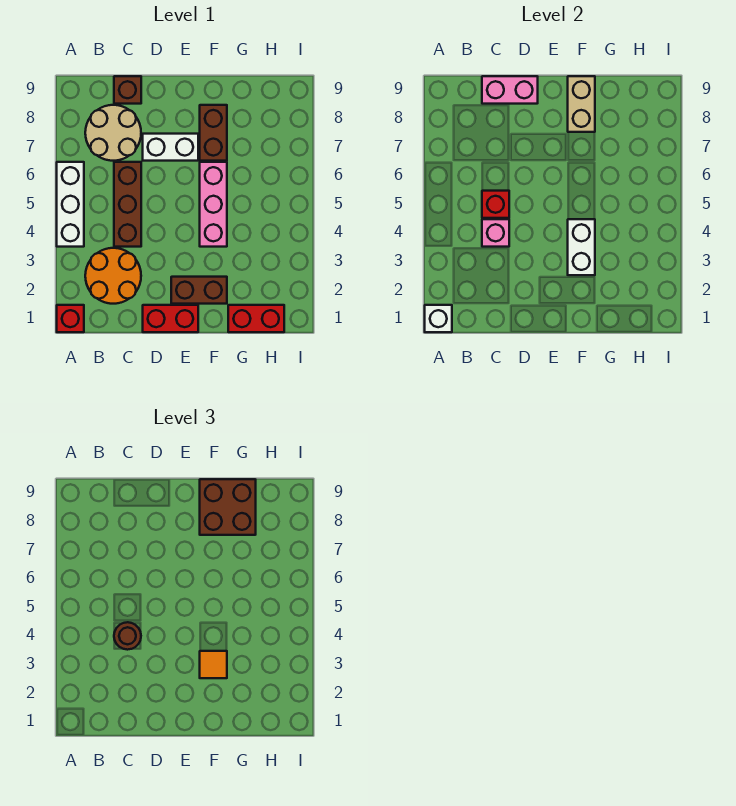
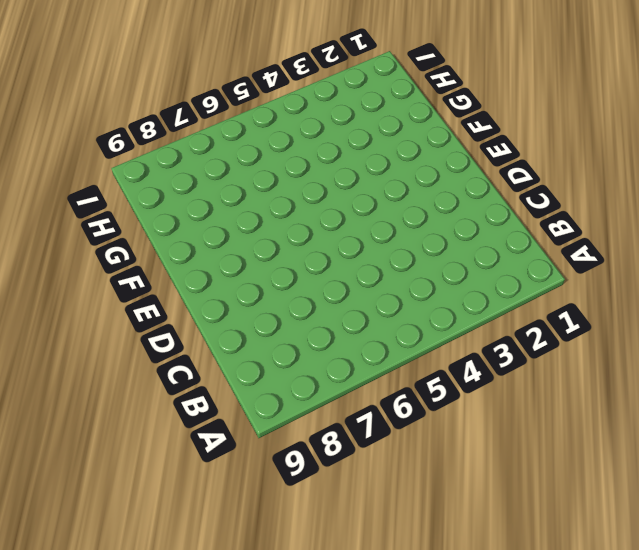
none -> red brick A1 level 1
none -> white brick A4:A6 level 1
none -> orange round brick B2:C3 level 1

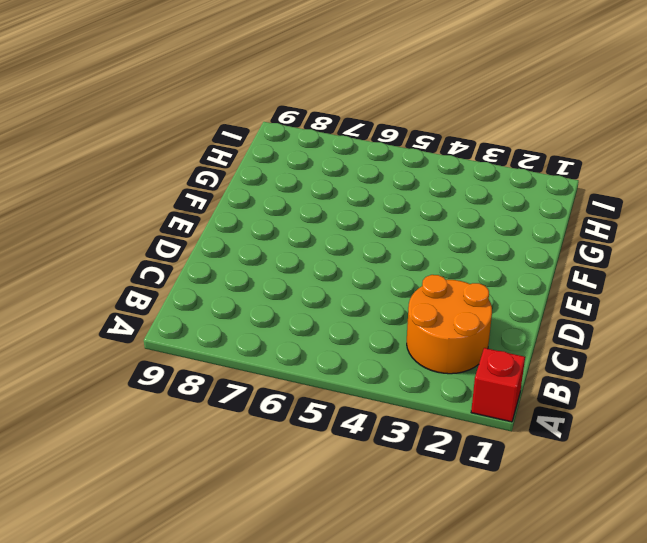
none -> white brick A4:A6 level 1
none -> tan round brick B7:C8 level 1
none -> brown brick C4:C6 level 1

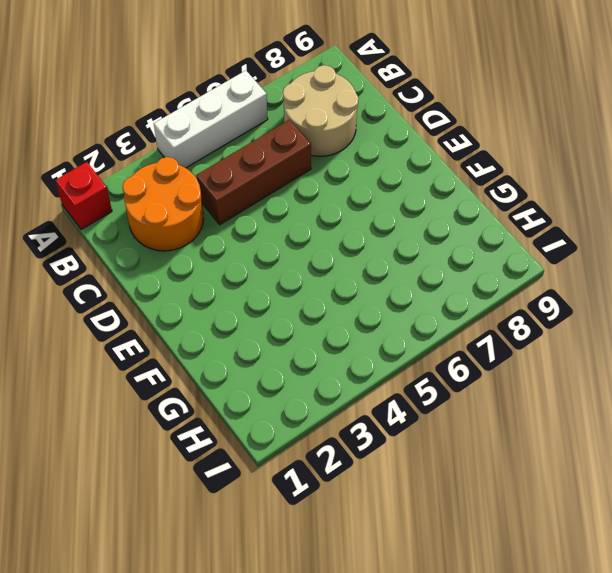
none -> brown brick C9 level 1
none -> red brick D1:E1 level 1
none -> white brick D7:E7 level 1

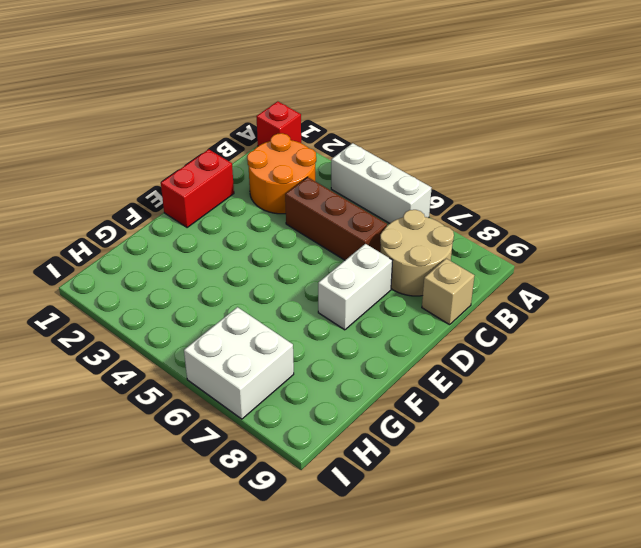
tan brick C9 level 1 -> brown brick C9 level 1
white brick H6:I7 level 1 -> none
none -> brown brick E2:F2 level 1
none -> pink brick F4:F6 level 1
none -> brown brick F7:F8 level 1

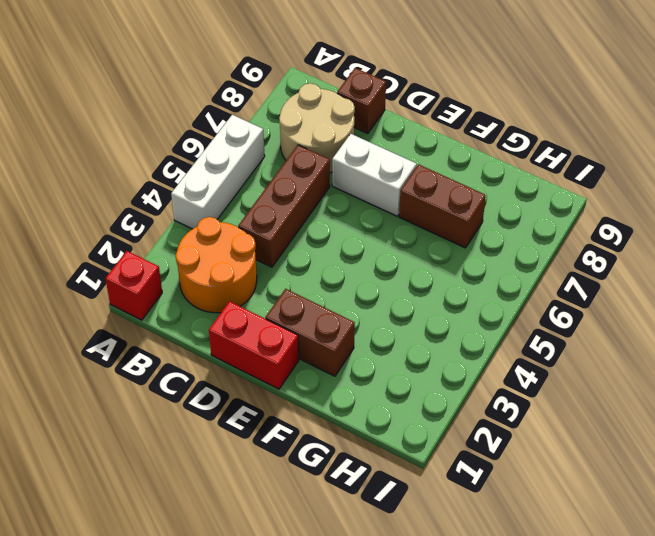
brown brick F7:G7 level 1 -> brown brick F7:F8 level 1
none -> pink brick F4:F6 level 1
none -> red brick G1:H1 level 1
none -> white brick A1 level 2

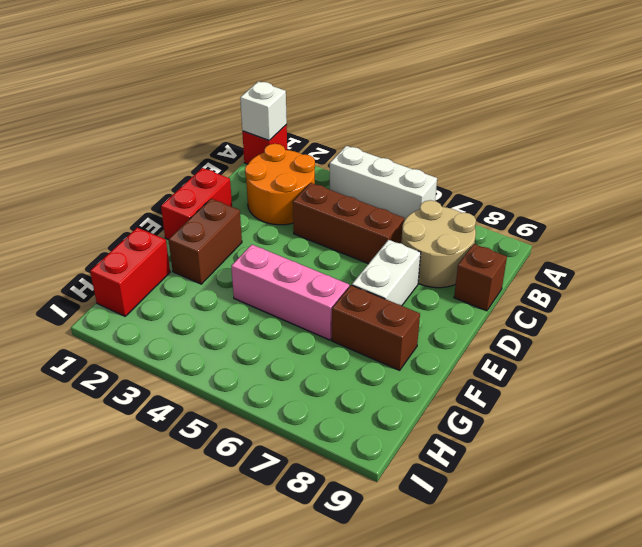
none -> pink brick C4 level 2
none -> red brick C5 level 2
none -> pink brick C9:D9 level 2

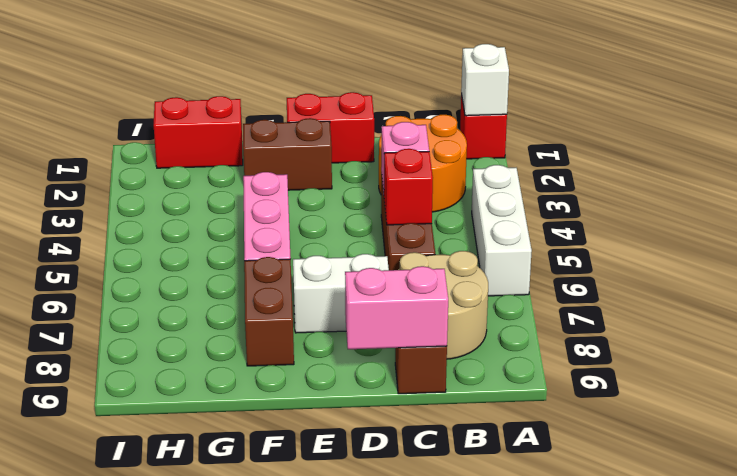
none -> white brick F3:F4 level 2
none -> tan brick F8:F9 level 2
none -> brown round brick C4 level 3

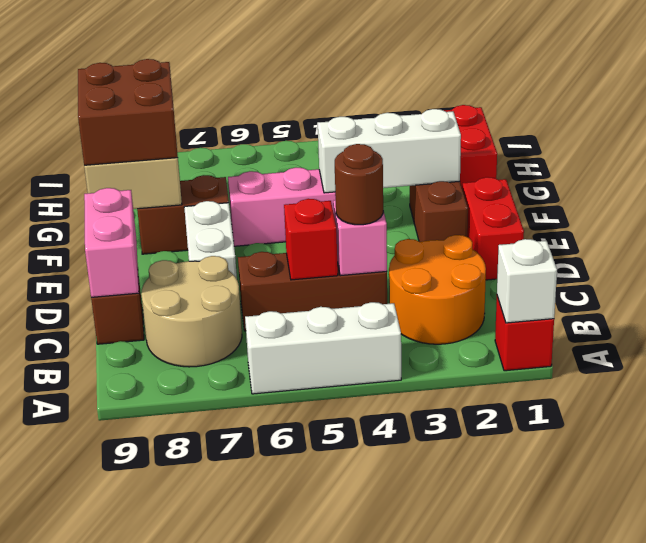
white brick F2:F4 level 2 -> white brick F3:F4 level 2
none -> orange tile F3 level 3

